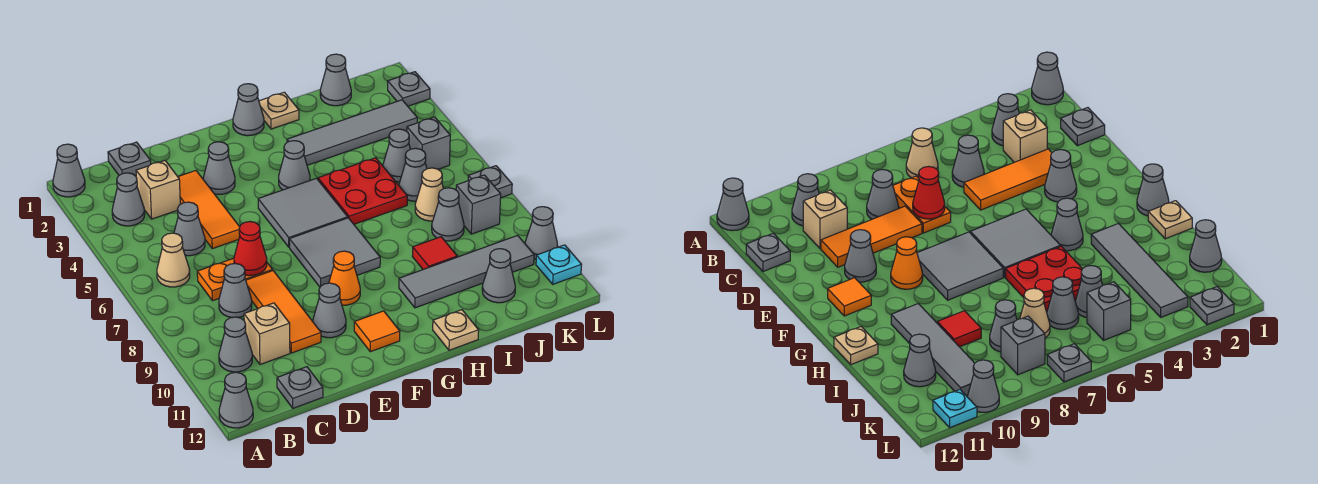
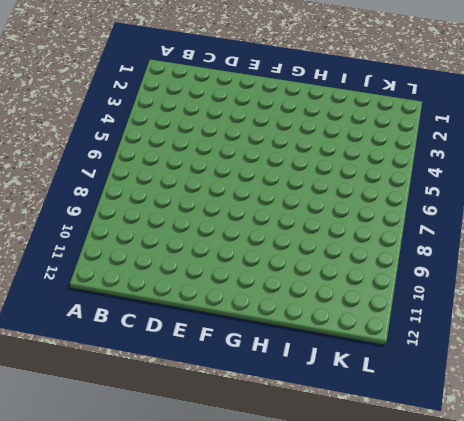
none -> grey cone A1 level 1
none -> grey cone A12 level 1
none -> grey cone B3 level 1
none -> tan cone B6 level 1

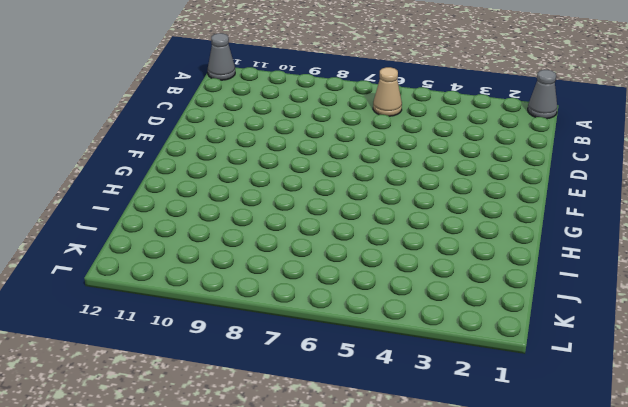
none -> grey cone B3 level 1
none -> grey cone B10 level 1
none -> grey plate C1 level 1
none -> tan brick C3 level 1

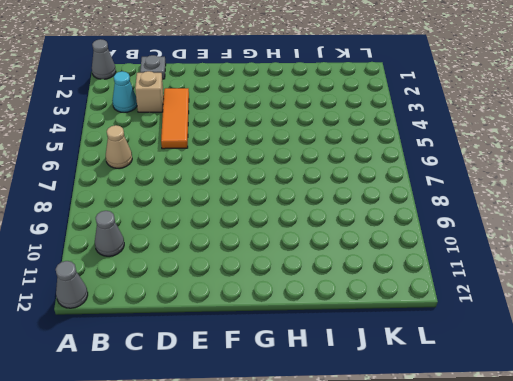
cyan cone B3 level 1 -> grey cone B3 level 1
none -> grey cone C5 level 1
none -> orange plate C7:D7 level 1
none -> grey cone C8 level 1
none -> tan brick C10 level 1

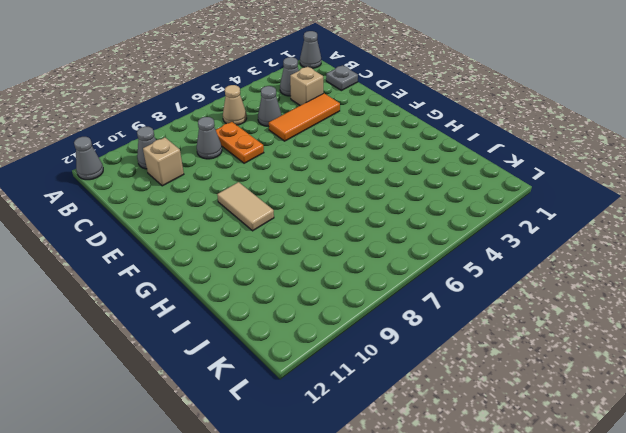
tan tile F9:G9 level 1 -> orange cone F9 level 1
none -> grey plate C12 level 1
none -> orange tile D8:D10 level 1
none -> grey cone E3 level 1
none -> grey cone E10 level 1

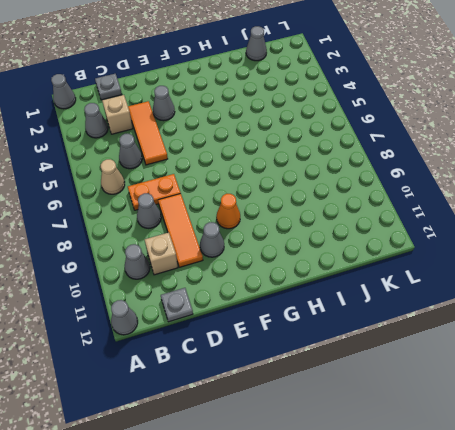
none -> grey tile F5:G6 level 1
none -> grey tile F7:G8 level 1
none -> orange tile F11 level 1
none -> grey cone G1 level 1

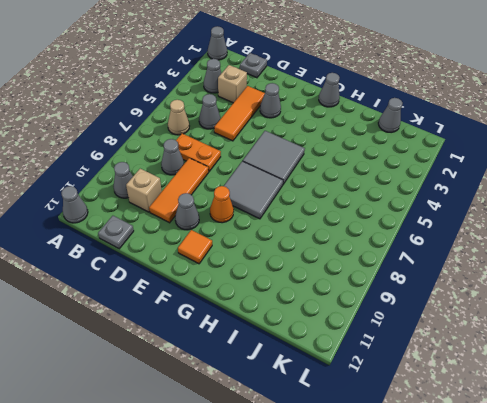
none -> grey cone G4 level 1
none -> tan plate H1 level 1
none -> grey tile H3:K3 level 1
none -> red plate H5:I6 level 1

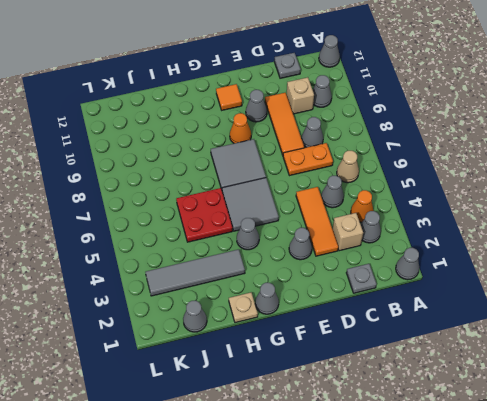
orange cone B4 level 1 -> none
none -> grey tile H10:K10 level 1
none -> tan plate H12 level 1
none -> red tile I9 level 1
none -> grey cone J5 level 1

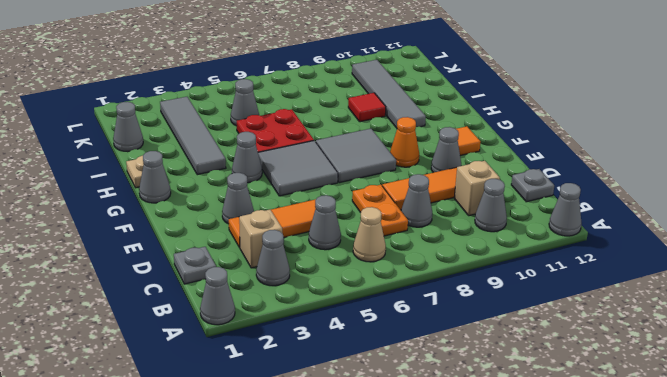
none -> tan plate H12 level 1
none -> grey cone J6 level 1
none -> tan cone J7 level 1
none -> grey cone J8 level 1

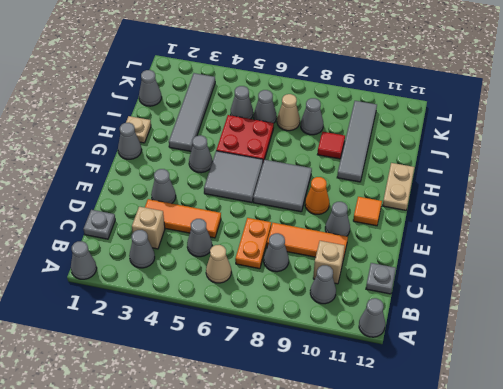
tan plate G12:H12 level 1 -> tan plate H12 level 1
none -> grey cone J11 level 1
none -> grey brick K5 level 1
none -> grey brick K8 level 1
none -> grey plate L2 level 1

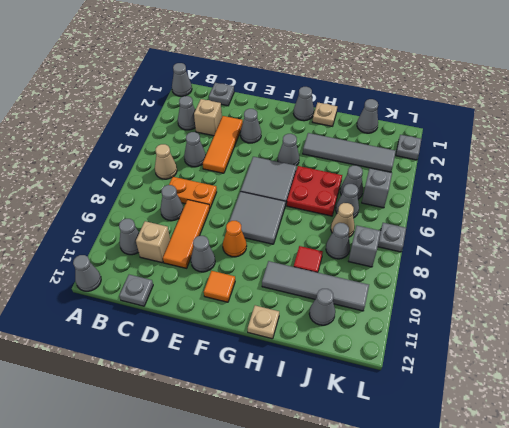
none -> grey cone L10 level 1
none -> cyan plate L11 level 1
none -> red cone D7 level 2

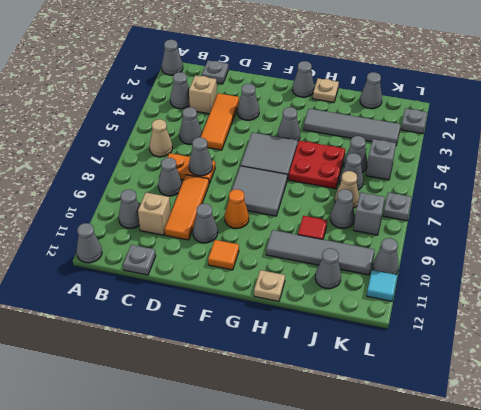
grey cone D7 level 2 -> red cone D7 level 2
cyan tile L11 level 1 -> cyan plate L11 level 1

